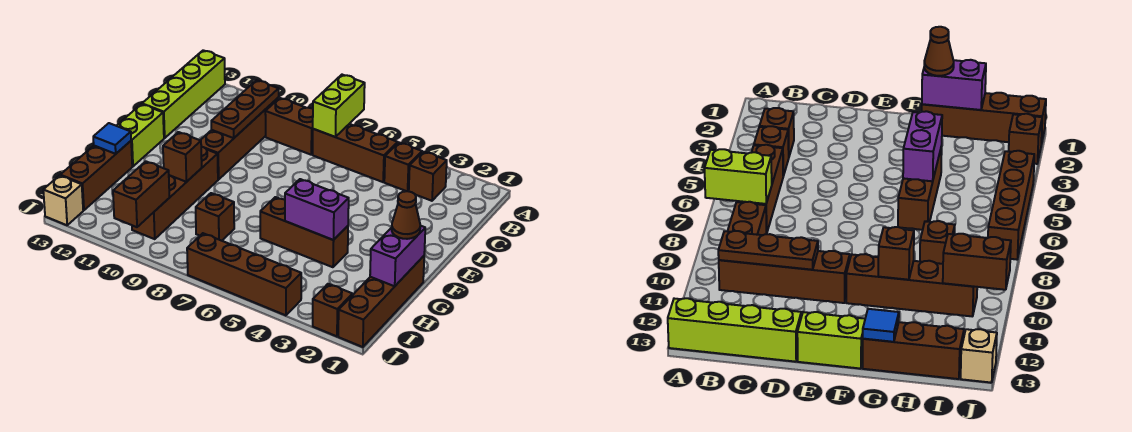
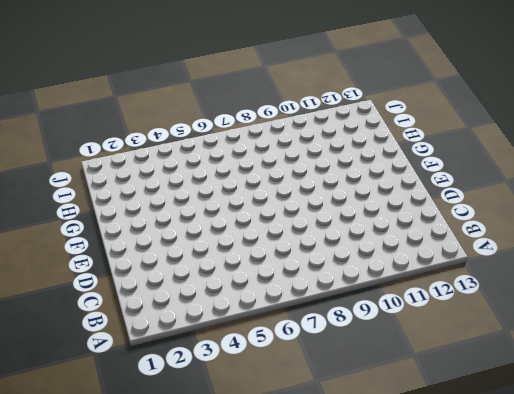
none -> lime brick A13:D13 level 1
none -> brown brick B3 level 1
none -> brown brick B4 level 1

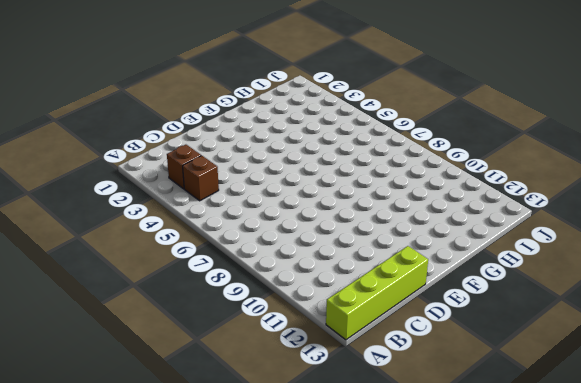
none -> brown brick B5:B7 level 1
none -> brown brick B8:B9 level 1
none -> brown brick B10:E10 level 1

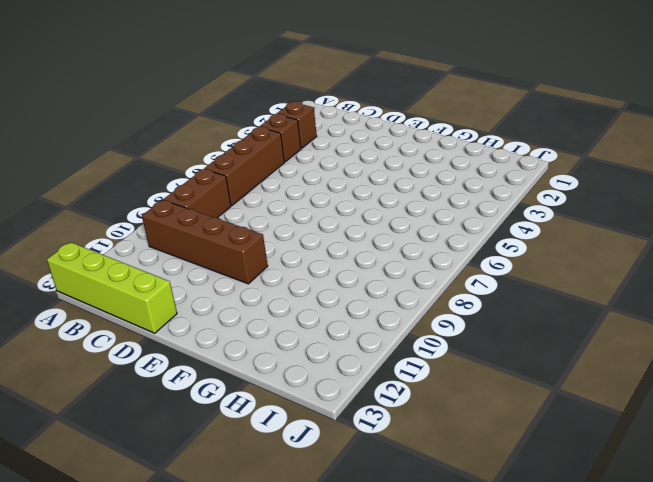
none -> lime brick E13:F13 level 1
none -> brown brick F10:I10 level 1
none -> brown brick G1:J1 level 1

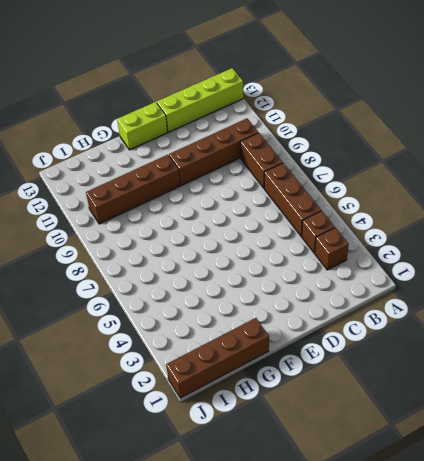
none -> brown brick G4:G6 level 1
none -> brown brick G13:I13 level 1
none -> brown brick H8 level 1

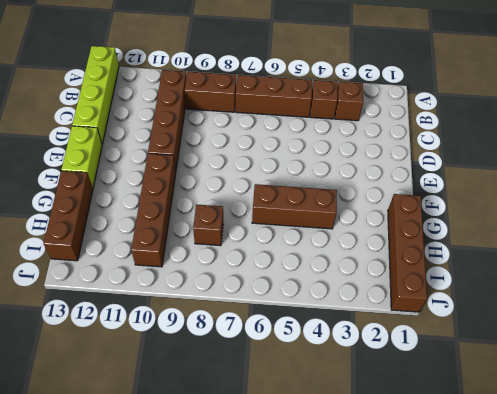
none -> brown brick J2 level 1
none -> brown brick J4:J7 level 1
none -> tan brick J13 level 1

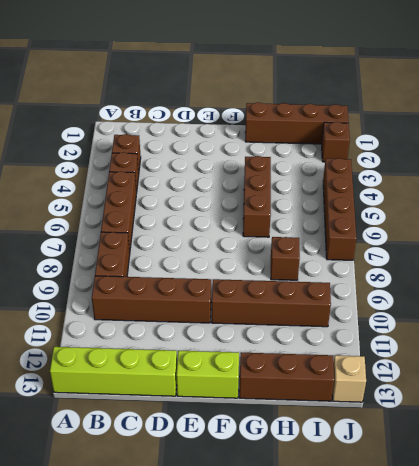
none -> lime brick A7:B7 level 2
none -> brown plate B10:D10 level 2
none -> purple brick G1:H1 level 2

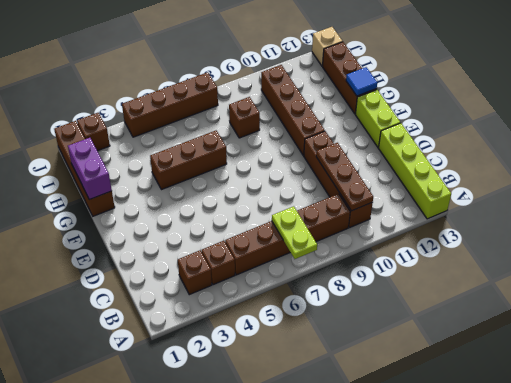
lime plate A7:B7 level 2 -> lime brick A7:B7 level 2
none -> purple brick G4:G5 level 2
none -> brown brick G10 level 2
none -> brown brick I10:J10 level 2

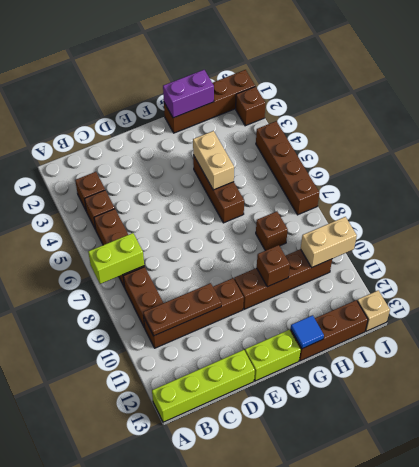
tan brick G4:G5 level 2 -> purple brick G4:G5 level 2
tan brick I10:J10 level 2 -> brown brick I10:J10 level 2
none -> brown cone G1 level 3

